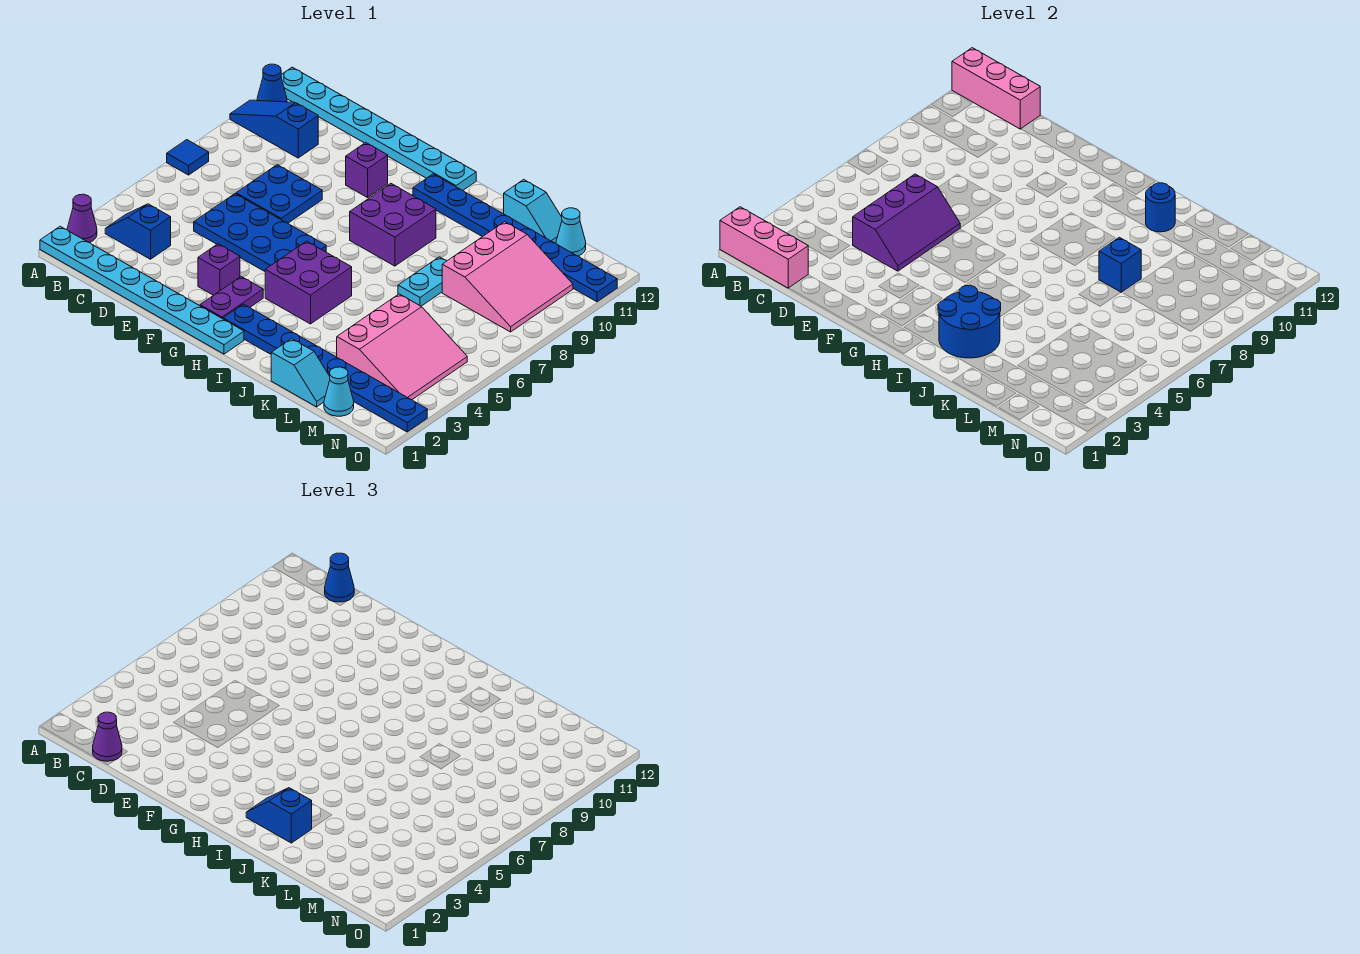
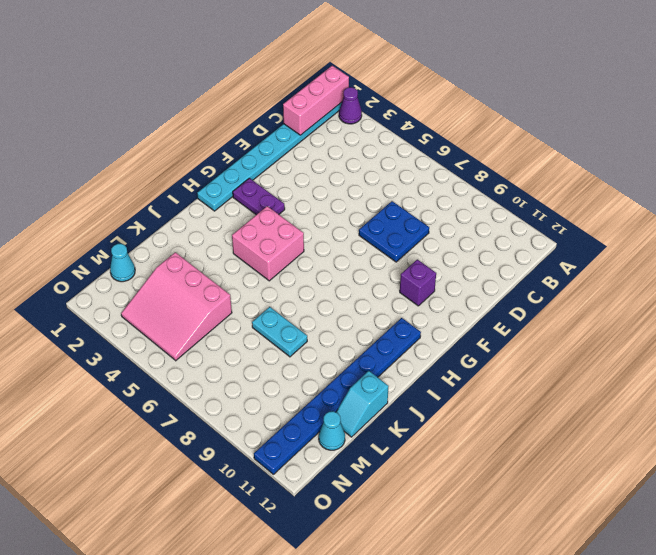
pink brick H4:I5 level 1 -> purple brick H4:I5 level 1
none -> blue tile A7 level 1
none -> blue slope A10:C10 level 1 top C
none -> blue cone A11 level 1
none -> cyan plate A12:H12 level 1

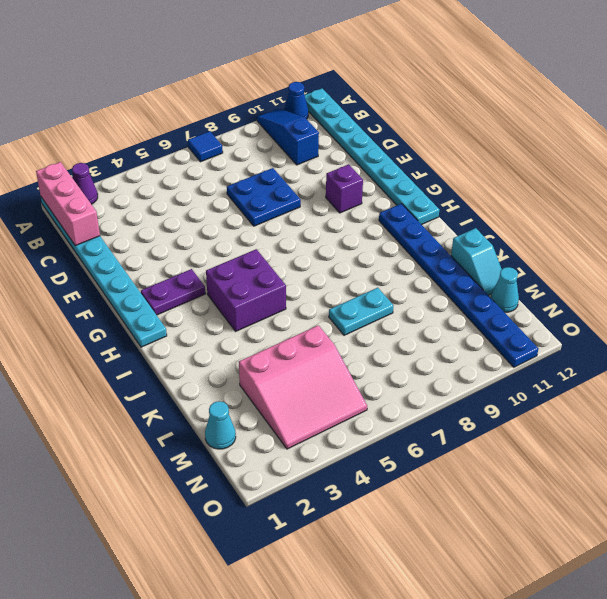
none -> blue slope B3:C3 level 1 top C
none -> blue plate D5:G6 level 1
none -> purple brick F3 level 1
none -> blue plate H2:O2 level 1

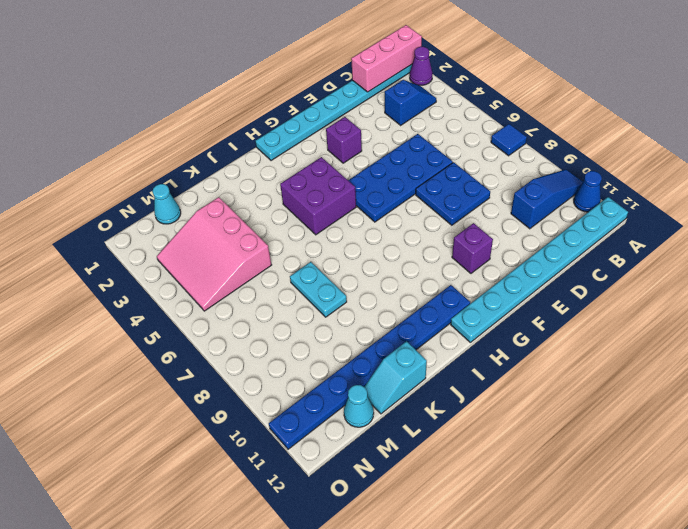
none -> purple plate G2:G3 level 1
none -> blue plate H2:O2 level 1
none -> purple brick H8:I9 level 1
none -> cyan slope K1:L1 level 1 top K

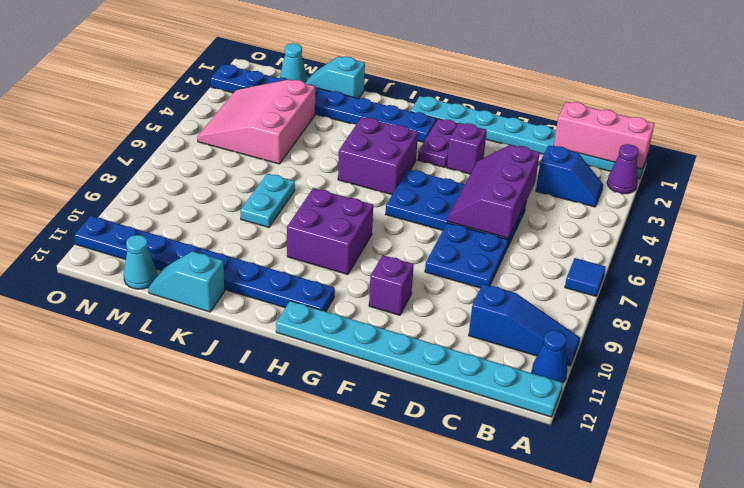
none -> pink slope L8:N10 level 1 top L
none -> pink brick A12:C12 level 2
none -> blue round brick I2:J3 level 2
none -> blue round brick J11 level 2

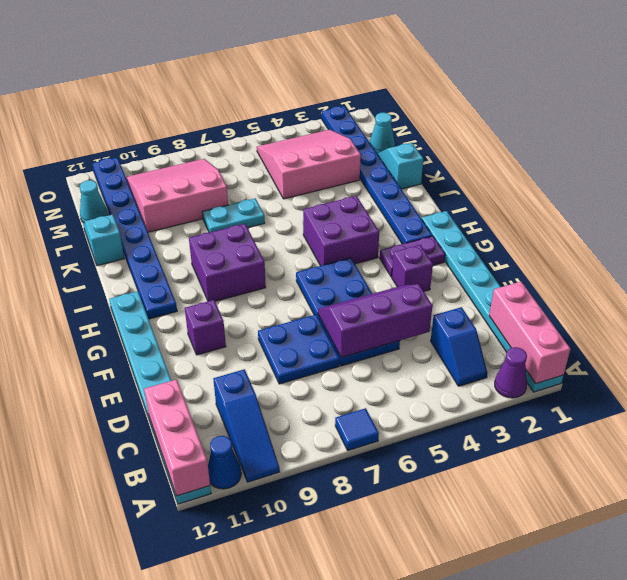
none -> blue round brick I2:J3 level 2
none -> blue round brick J11 level 2
none -> blue brick K8 level 2
none -> purple cone C1 level 3

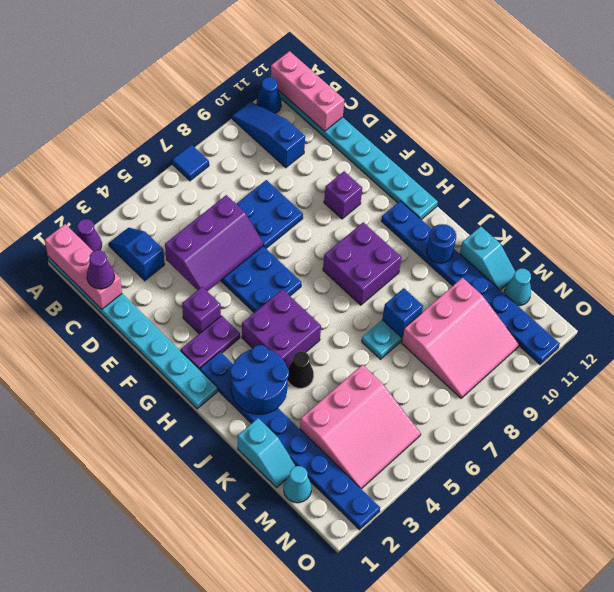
black cone J4 level 1 -> none
none -> blue cone C12 level 3
none -> blue slope I2:J2 level 3 top J

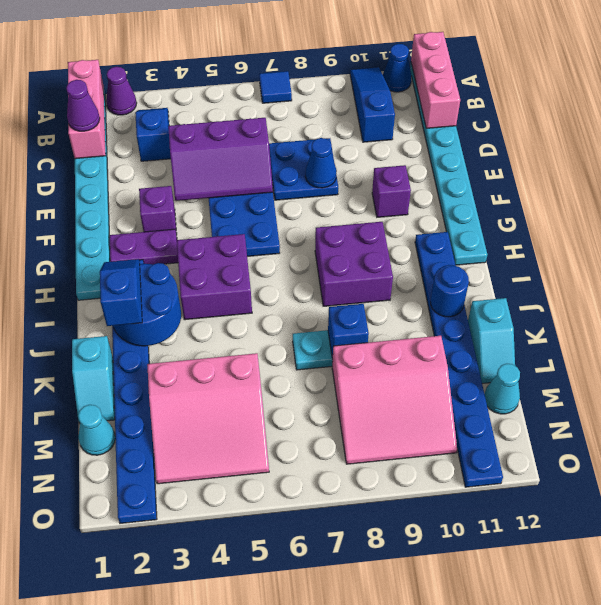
blue cone E8 level 2 -> blue cone C12 level 3

